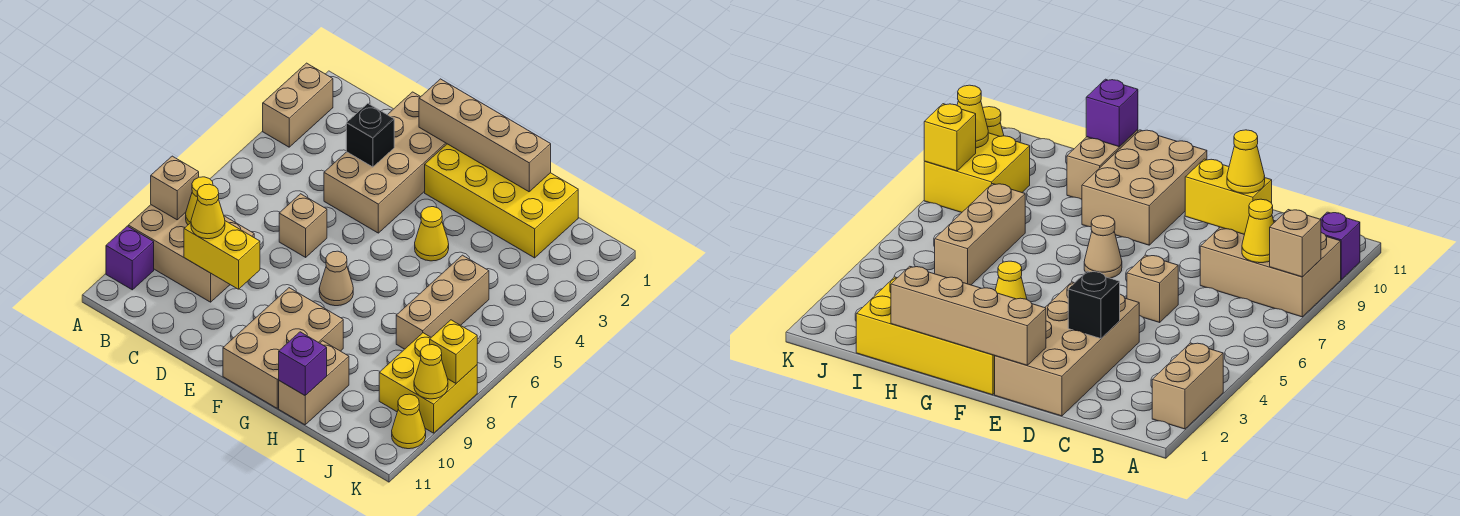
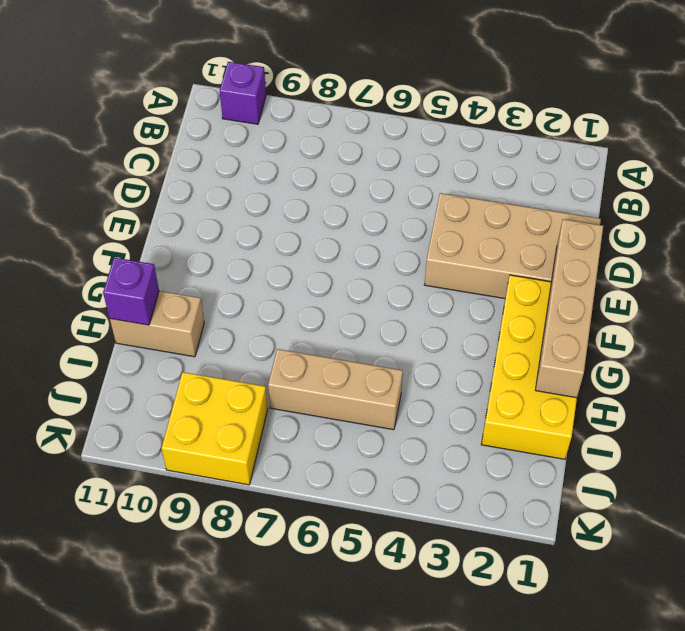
none -> tan brick A2:A3 level 1
none -> tan brick A8:C9 level 1
none -> tan brick D6 level 1

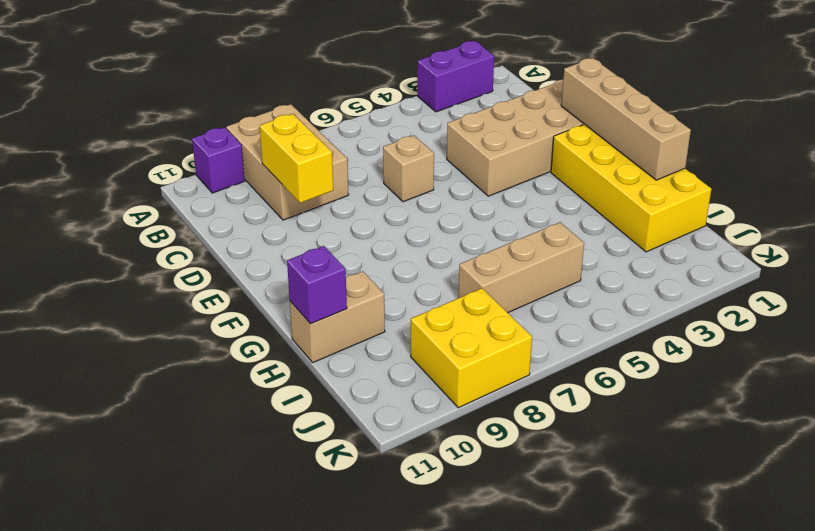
purple brick A2:A3 level 1 -> tan brick A2:A3 level 1
none -> tan cone F7 level 1
none -> tan brick F9:G11 level 1
none -> yellow cone G4 level 1

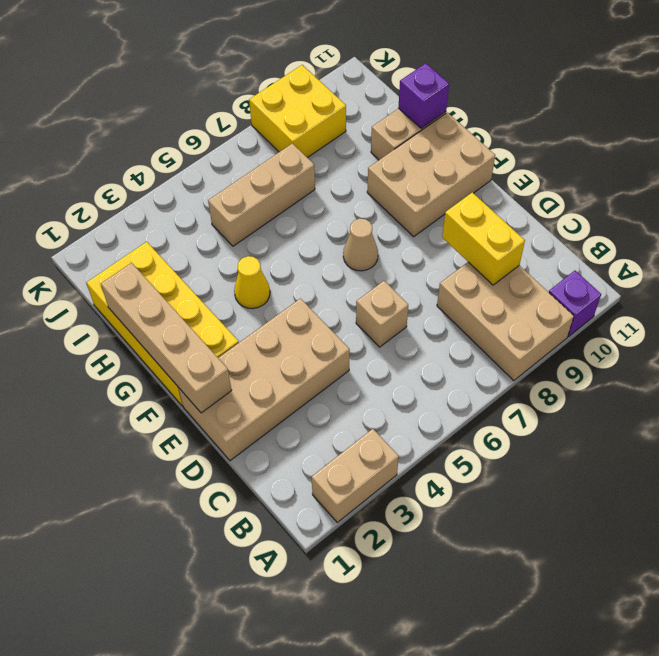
none -> yellow cone K10 level 1
none -> tan brick A8 level 2
none -> yellow cone B8 level 2

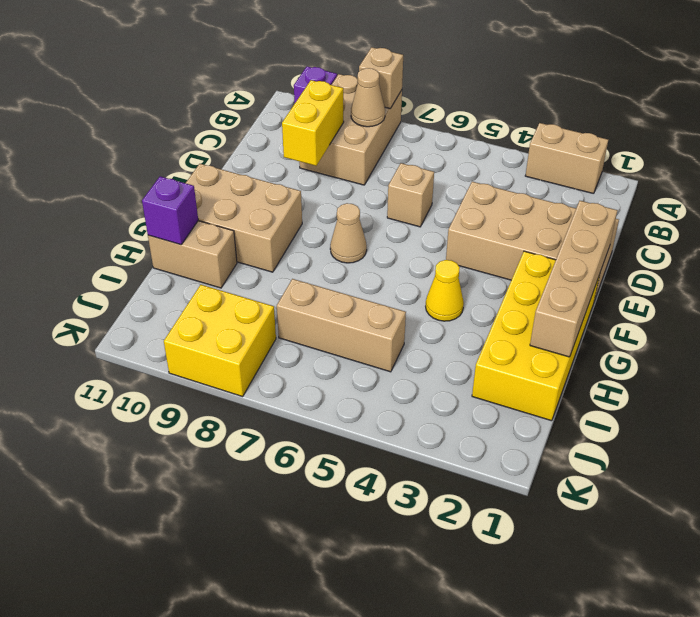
tan cone B8 level 2 -> yellow cone B8 level 2
none -> yellow cone K10 level 1
none -> black brick D3 level 2
none -> yellow brick K8 level 2

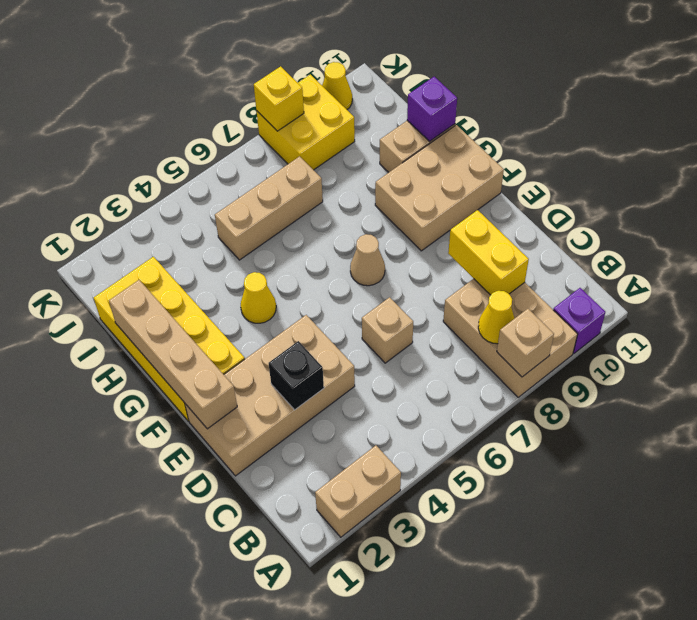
none -> yellow cone K9 level 2
none -> yellow cone C9 level 3

